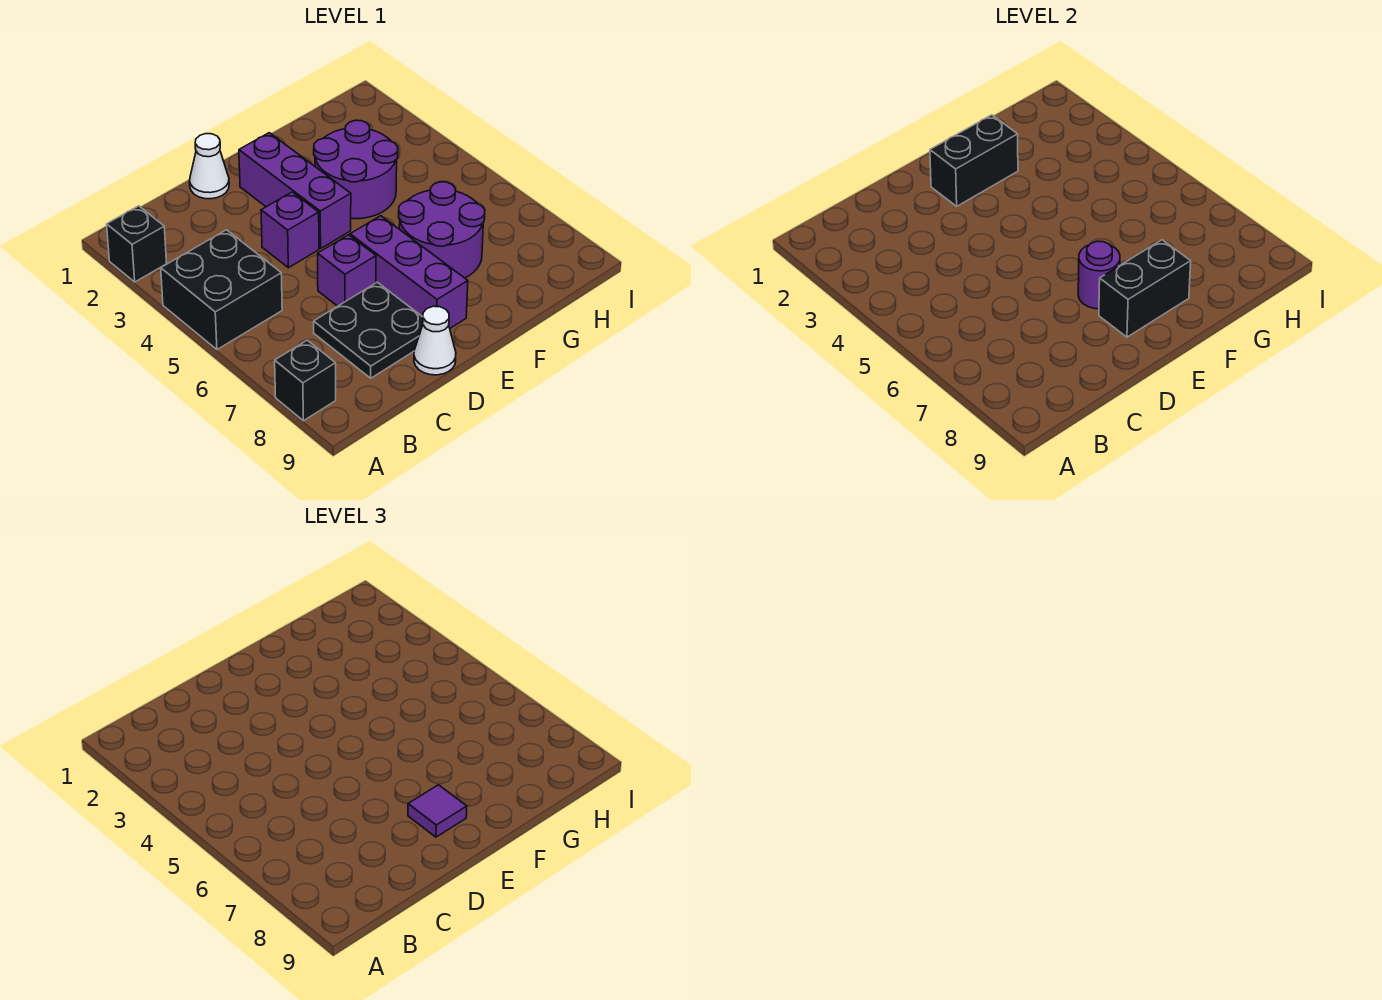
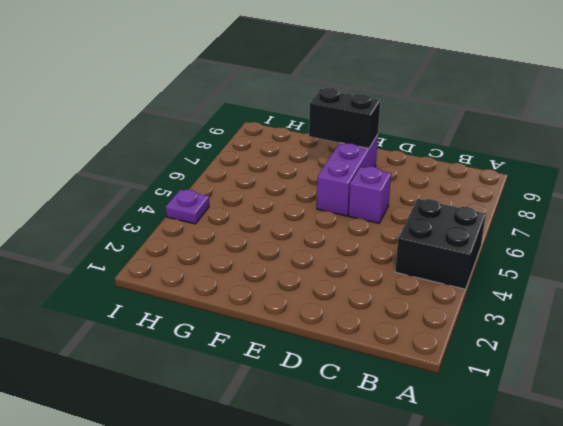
purple plate I4 level 1 -> none
none -> black brick A2 level 1
none -> black brick A8 level 1
none -> black plate C7:D8 level 1

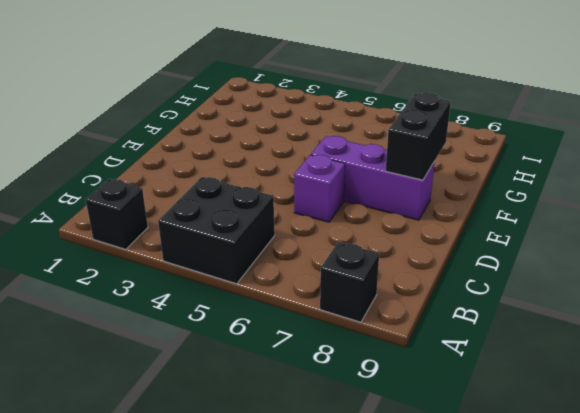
none -> black plate C7:D8 level 1
none -> white cone D1 level 1
none -> purple brick D4 level 1

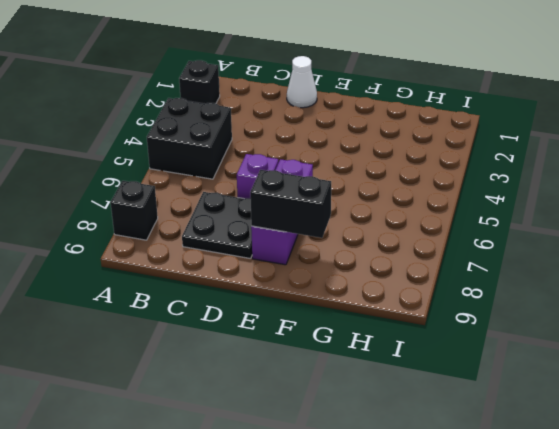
none -> purple brick D4 level 1
none -> white cone D9 level 1
none -> purple brick E2:E4 level 1

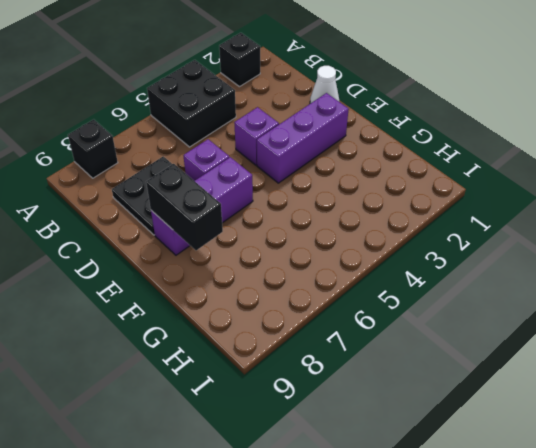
none -> white cone D9 level 1
none -> purple round brick F3:G4 level 1
none -> purple round brick F6:G7 level 1

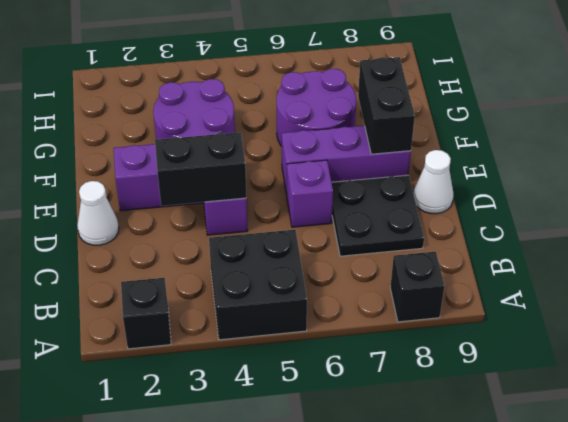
black brick D3:D4 level 2 -> black brick E2:F2 level 2
none -> purple round brick E7 level 2
none -> purple tile E8 level 3

